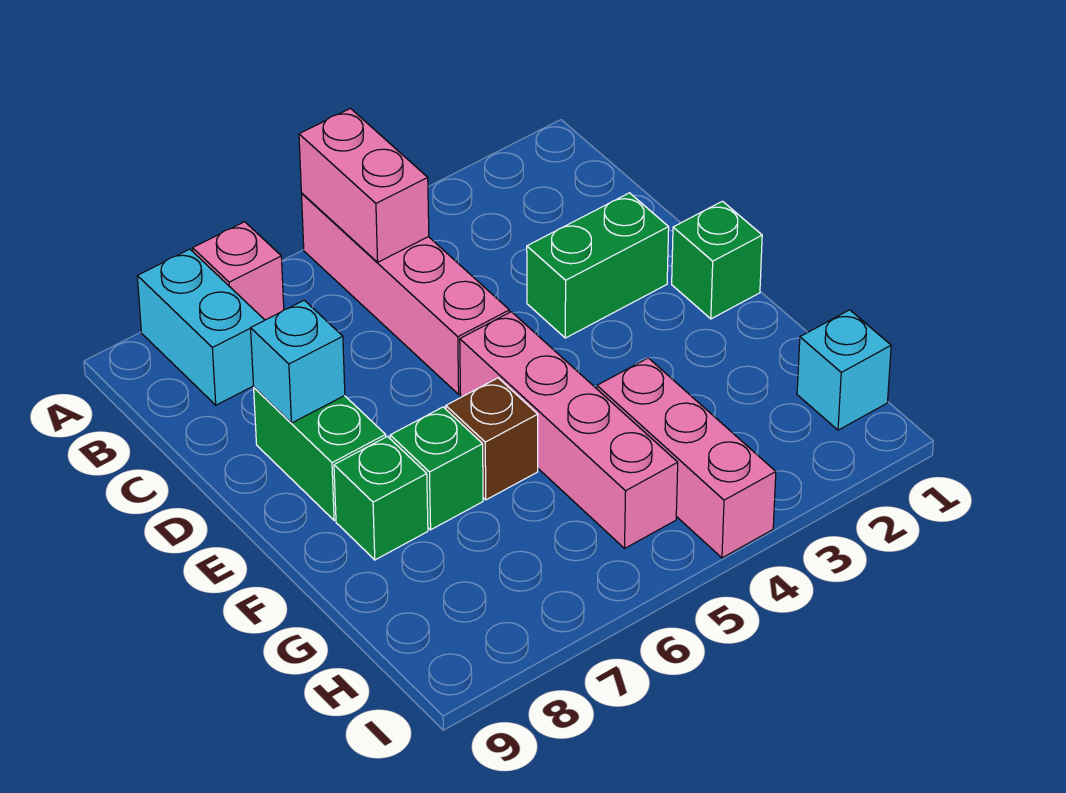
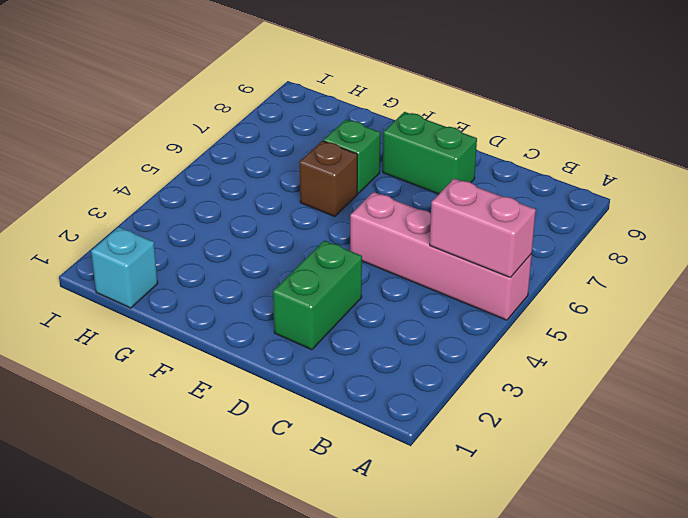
none -> pink brick A7 level 1
none -> cyan brick A8:B8 level 1
none -> green brick E1 level 1

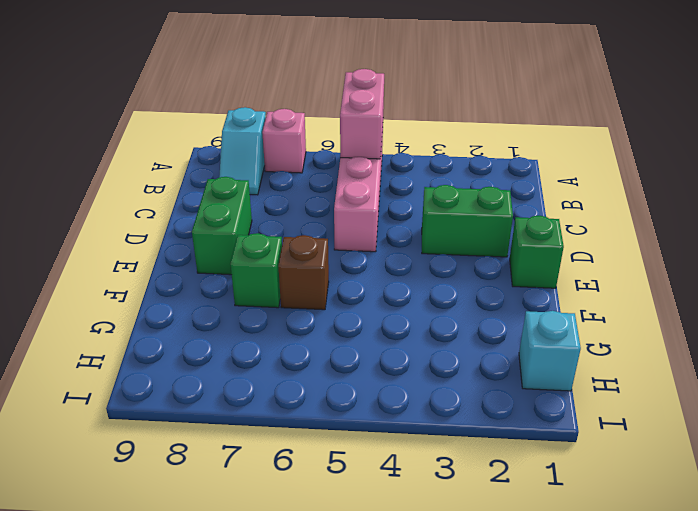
cyan slope A8:B8 level 1 top A -> cyan brick A8:B8 level 1
none -> pink brick E5:H5 level 1
none -> green brick F8 level 1
none -> pink brick G4:I4 level 1

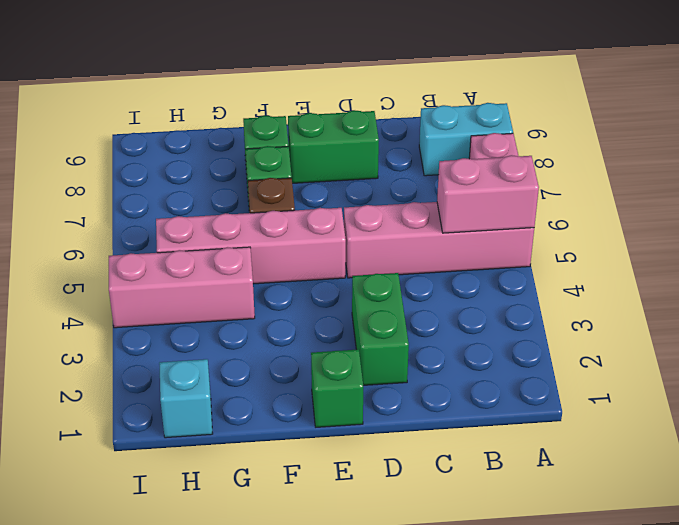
none -> cyan brick D8 level 2

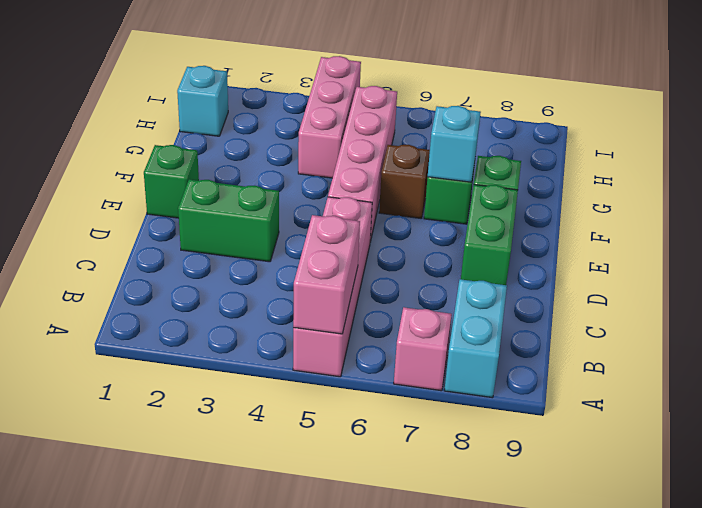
cyan brick F7 level 2 -> cyan brick D8 level 2

